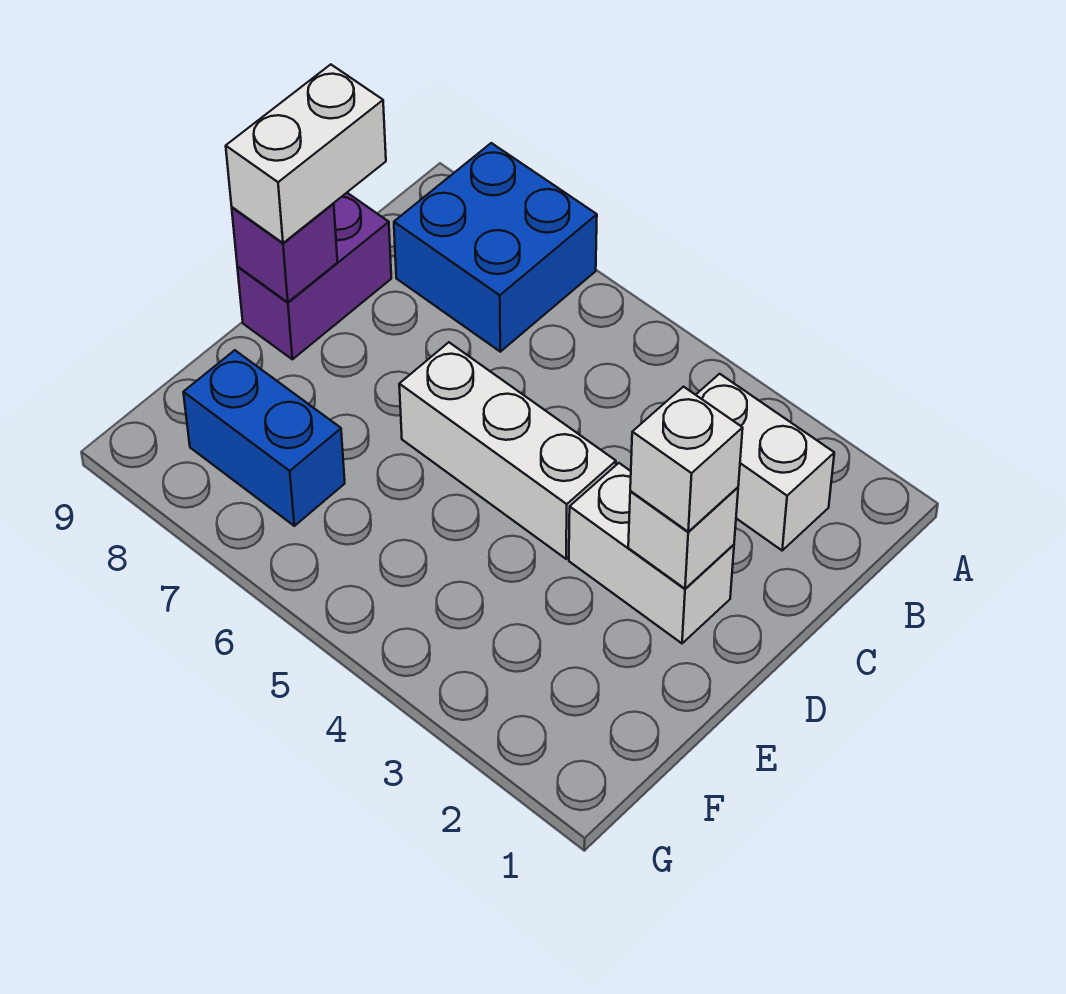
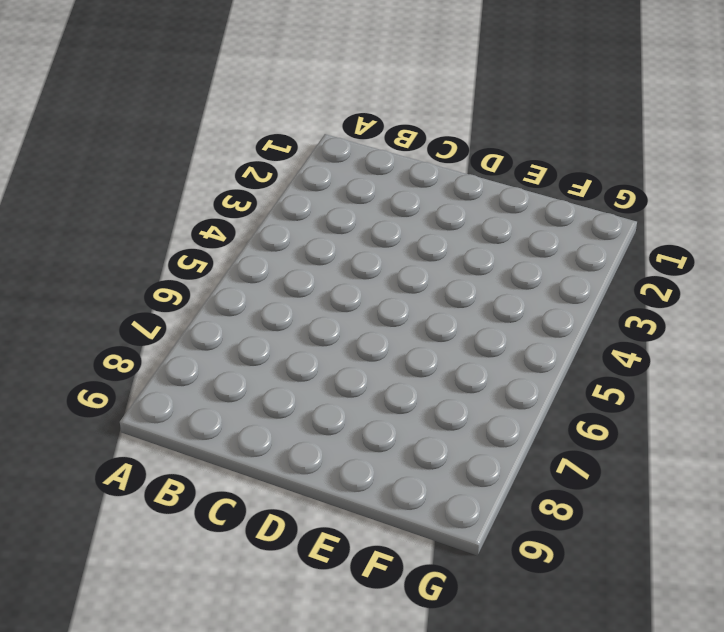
none -> blue brick A7:B8 level 1
none -> white brick B2:B3 level 1

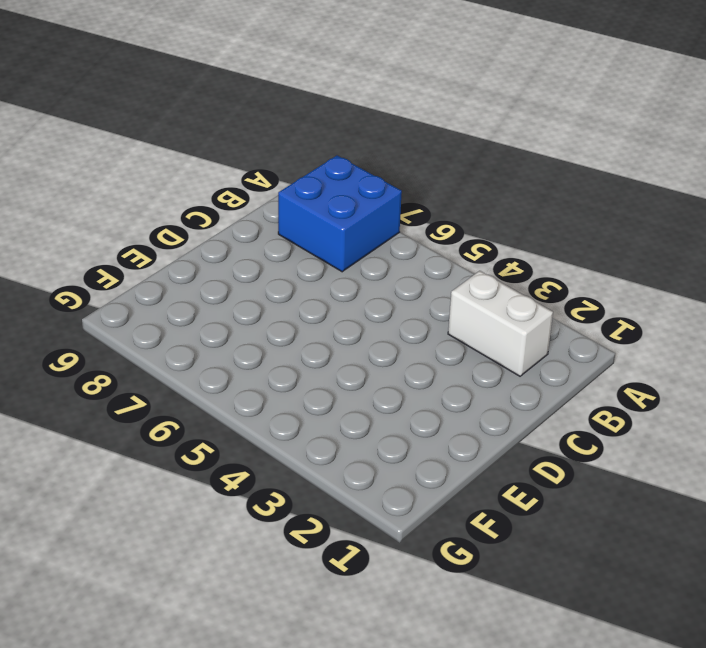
none -> purple brick C9:D9 level 1
none -> white brick D2:D3 level 1

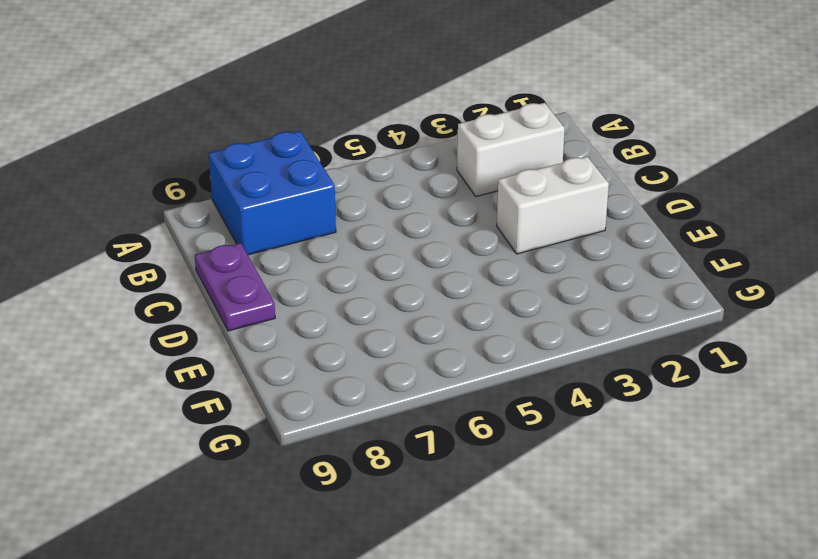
purple plate C9:D9 level 1 -> purple brick C9:D9 level 1
none -> white brick D4:D6 level 1
none -> blue brick F7:F8 level 1

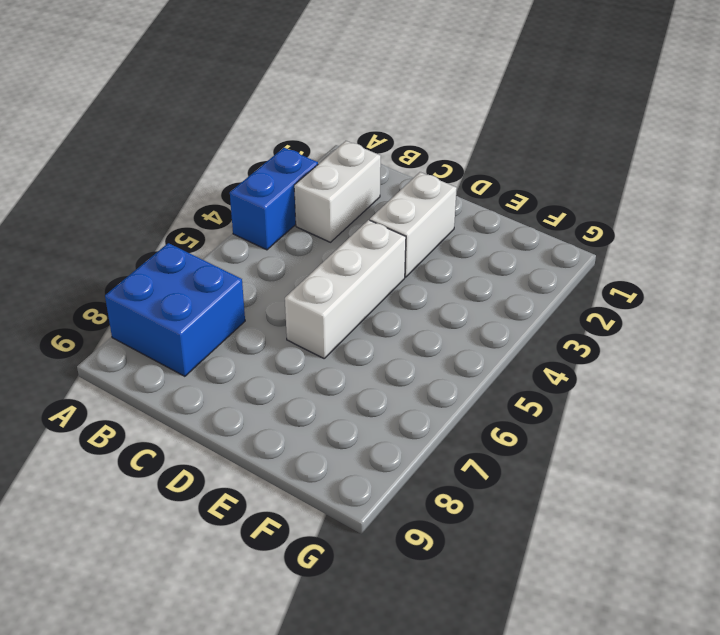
blue brick A3:A4 level 1 -> blue brick F7:F8 level 1
none -> purple brick C9:D9 level 1
none -> white brick D2 level 2

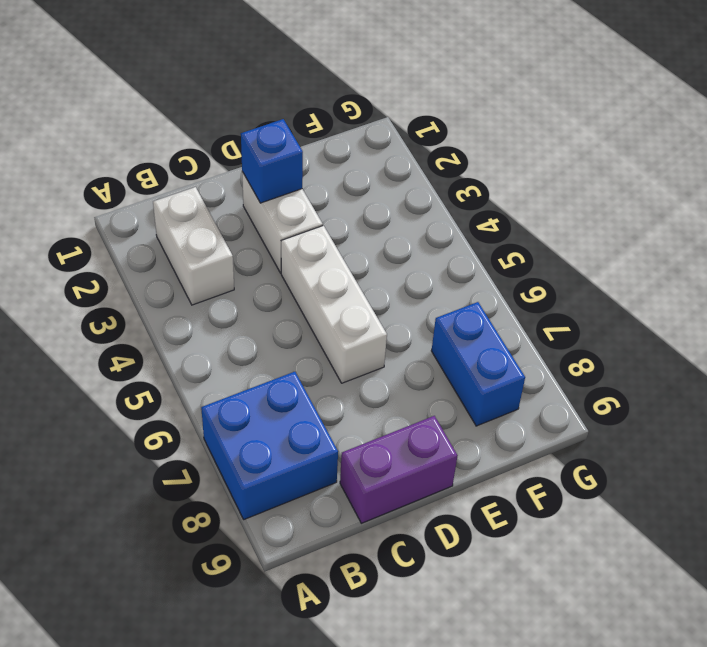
blue brick D2 level 2 -> white brick D2 level 2
none -> purple brick D9 level 2
none -> white brick C9:D9 level 3

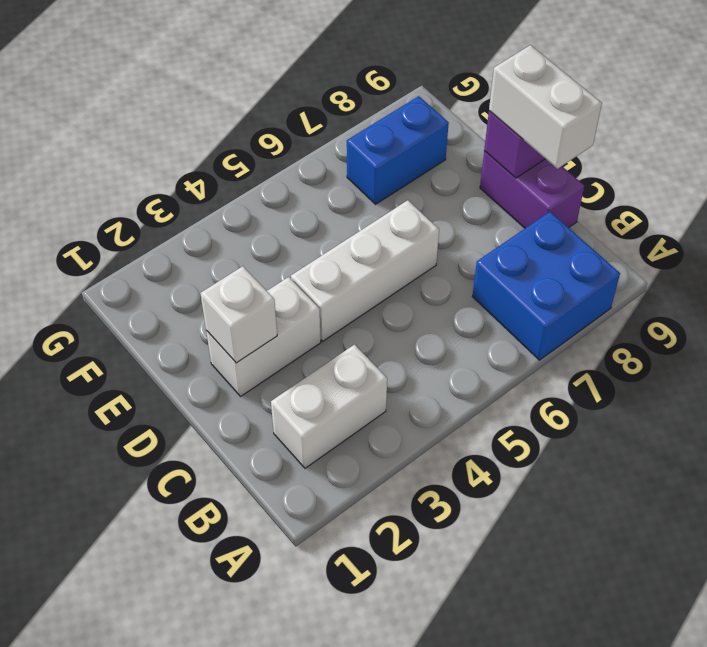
none -> white brick D2 level 3

